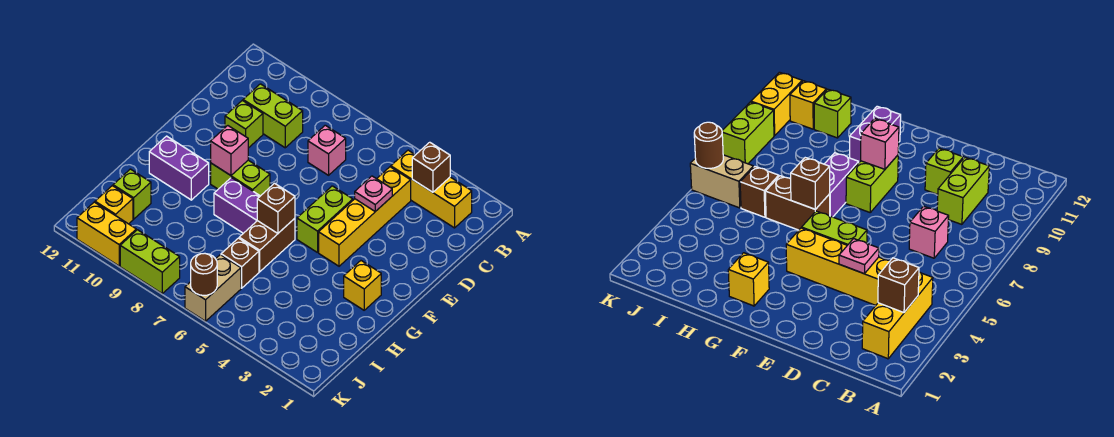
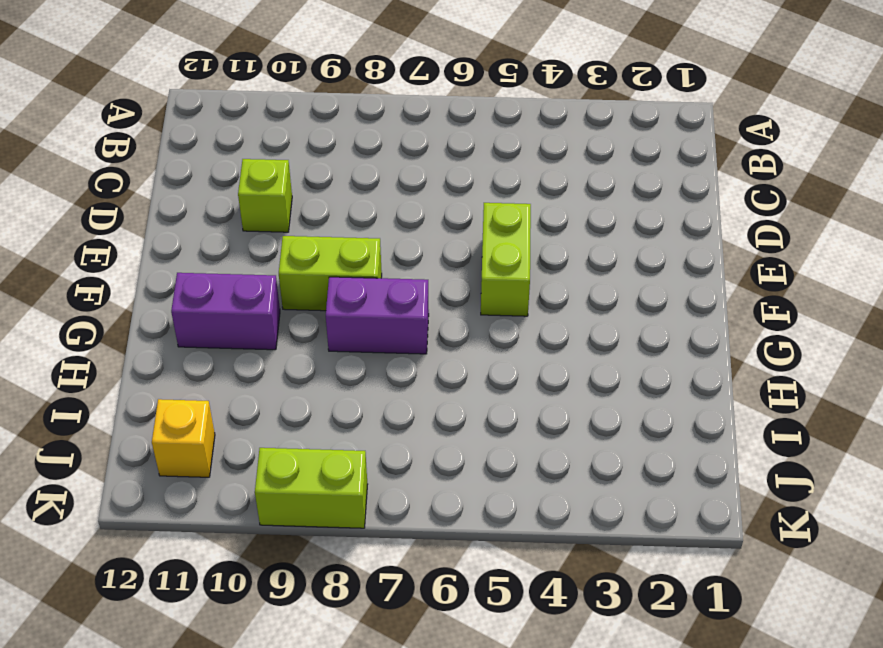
none -> yellow brick B2:B4 level 1
none -> yellow brick C4:F4 level 1
none -> pink brick C7 level 1

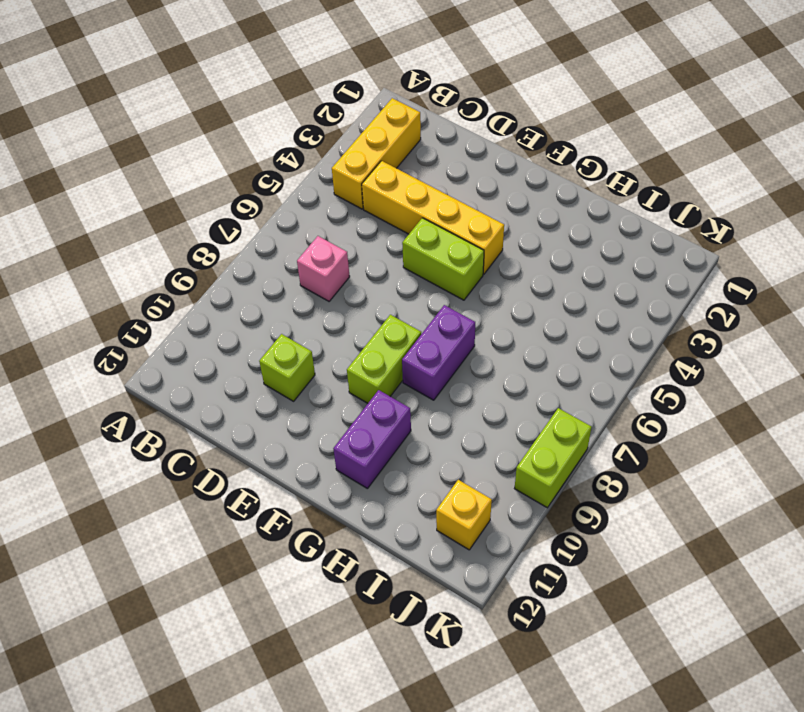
none -> lime brick C9:C10 level 1
none -> yellow brick G2 level 1
none -> brown brick G6:H6 level 1

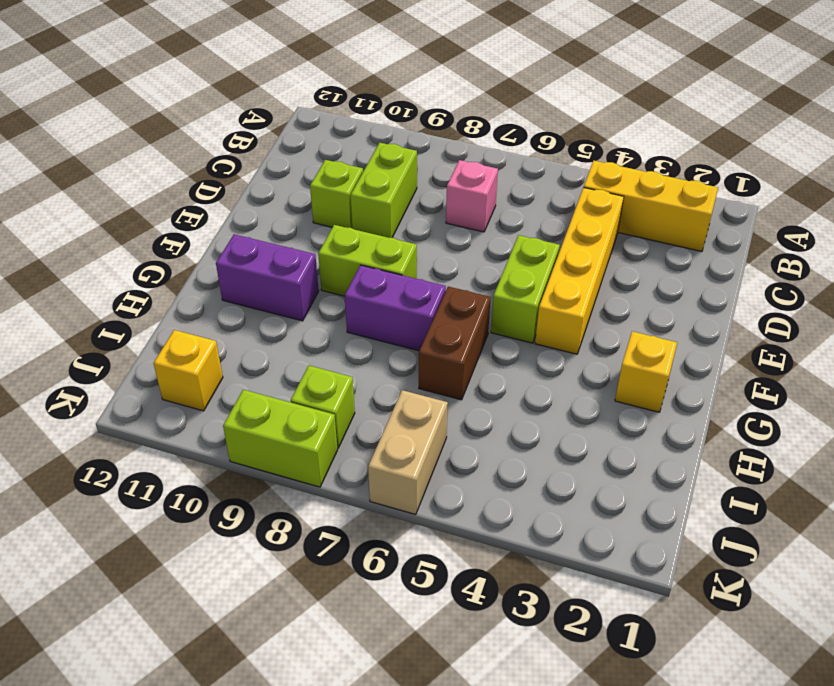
lime brick C9:D9 level 1 -> lime brick C9:C10 level 1
lime brick J8 level 1 -> lime brick I11 level 1
none -> brown brick I6 level 1
none -> yellow brick K10:K11 level 1
none -> brown brick B3 level 2

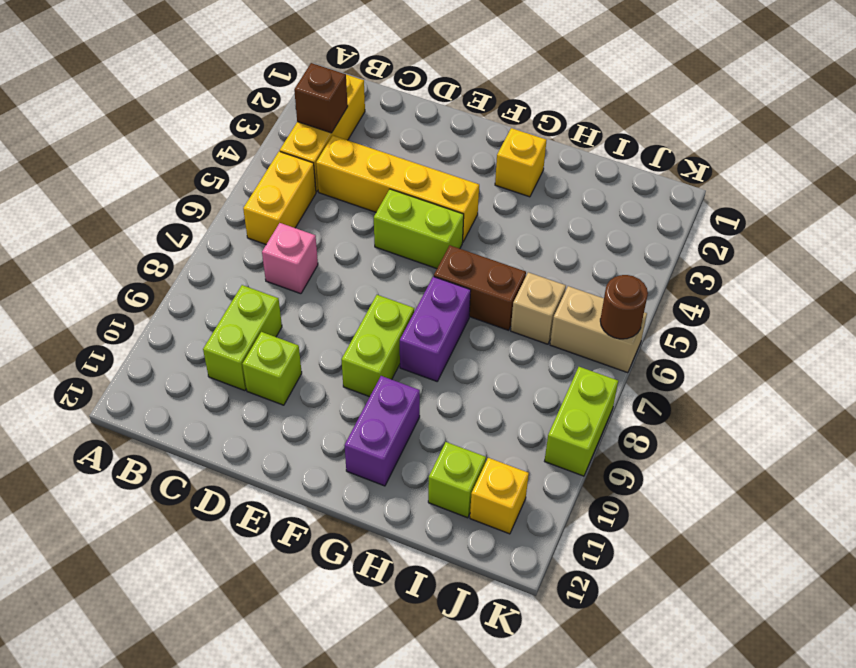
yellow brick B5:B6 level 1 -> yellow brick K10:K11 level 1
tan brick I6 level 1 -> brown brick I6 level 1
none -> pink plate D4 level 2
none -> pink brick F9 level 2
none -> brown brick G6 level 2

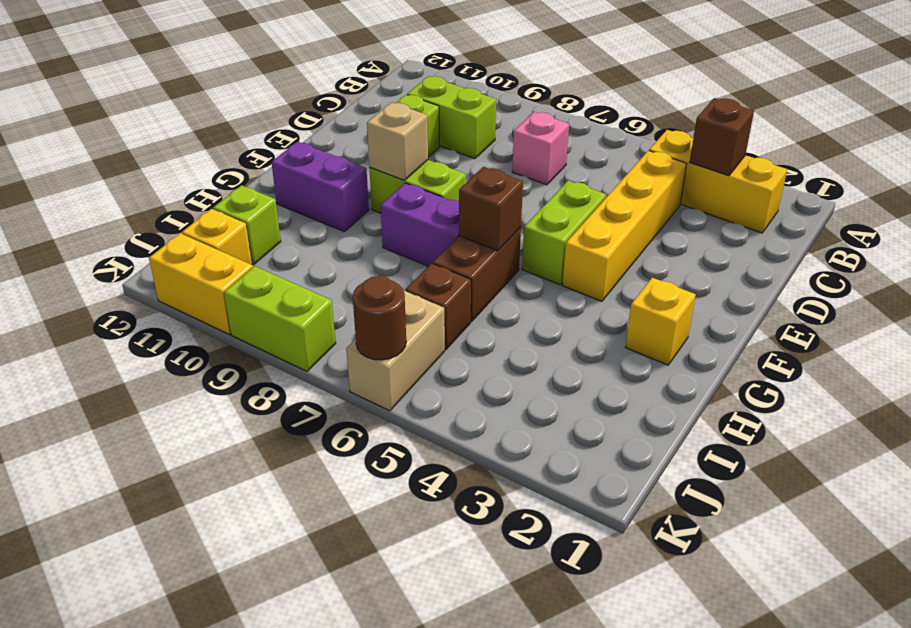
tan brick F9 level 2 -> pink brick F9 level 2
none -> pink plate D4 level 2

